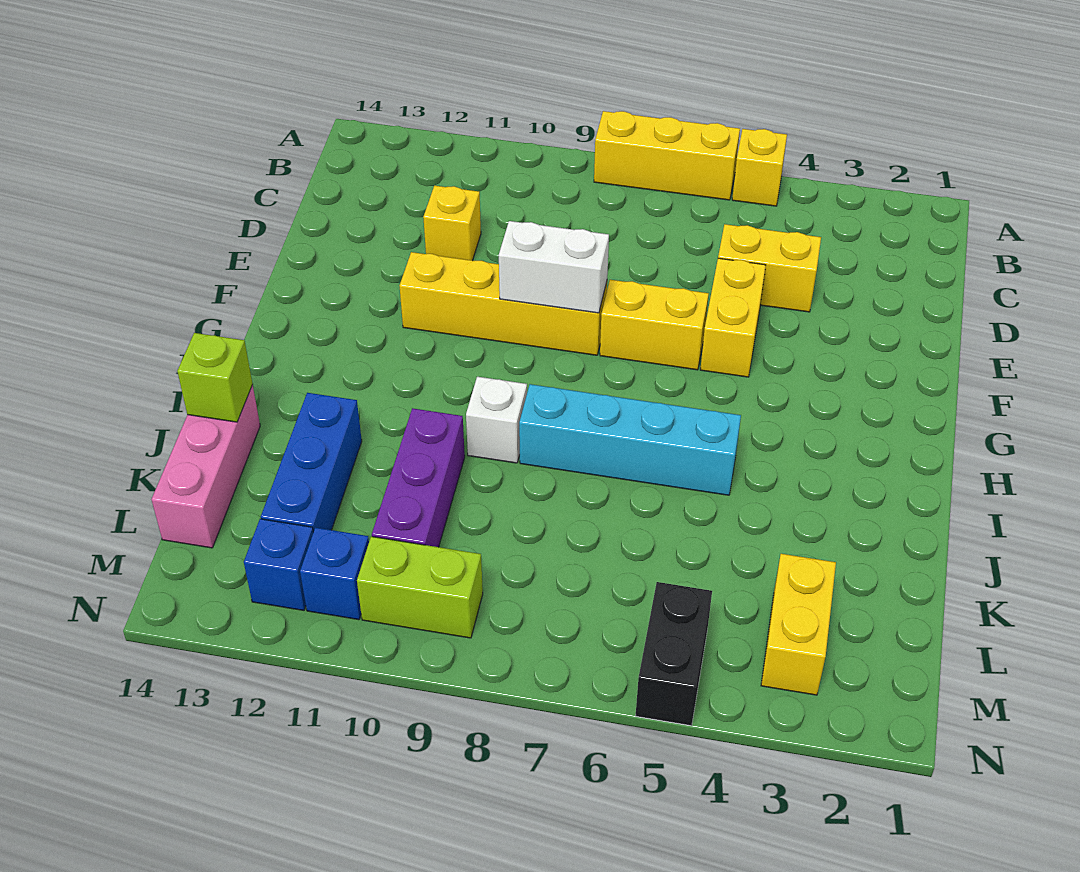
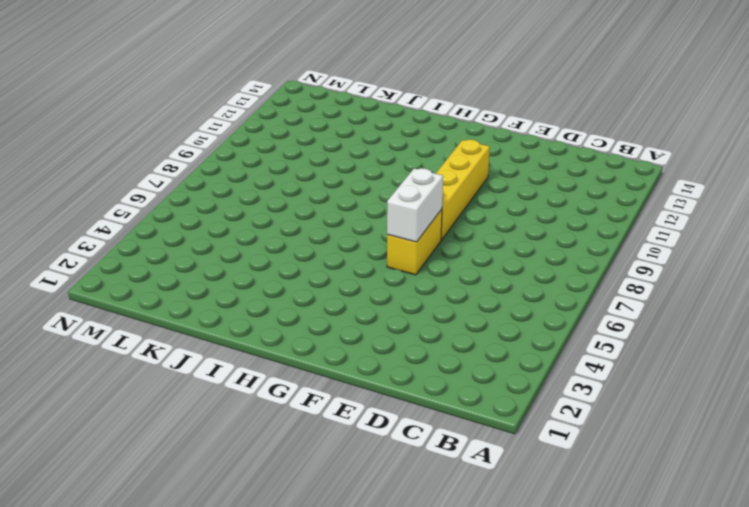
white brick F6:F7 level 2 -> white brick F8:F9 level 2
none -> yellow brick A5 level 1
none -> yellow brick A6:A8 level 1
none -> yellow brick D4:D5 level 1

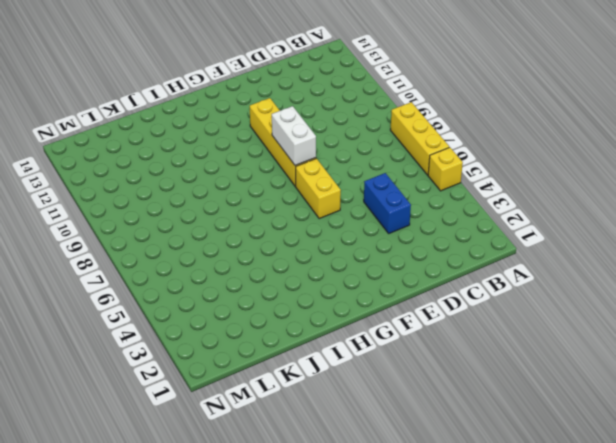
blue brick D4:D5 level 1 -> yellow brick D4:D5 level 1
none -> yellow brick D11 level 1
none -> yellow brick E5:F5 level 1
none -> cyan brick I5:I8 level 1

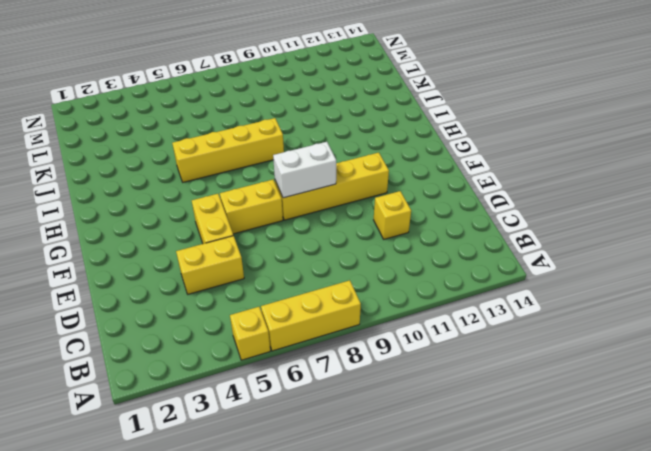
yellow brick I5:I8 level 1 -> cyan brick I5:I8 level 1
none -> white brick I9 level 1
none -> purple brick J10:L10 level 1
none -> blue brick J12:L12 level 1

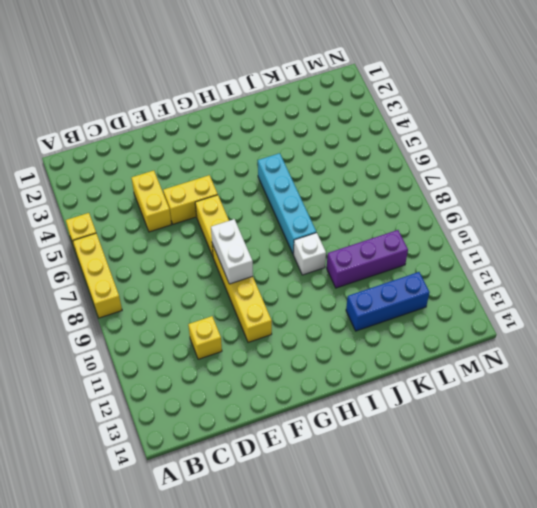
none -> pink brick J14:L14 level 1
none -> yellow brick L3:M3 level 1
none -> black brick M5:N5 level 1

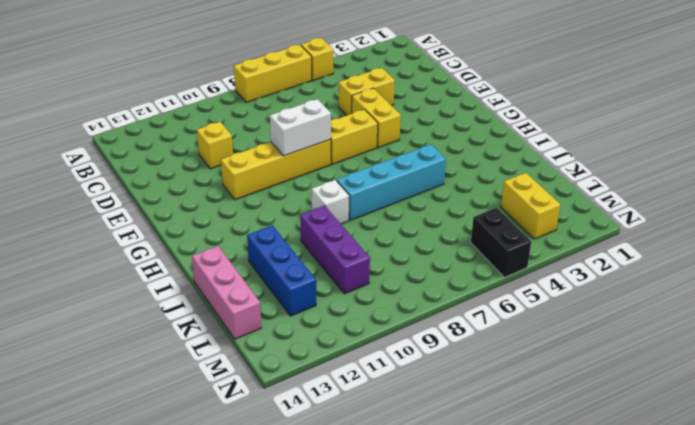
none -> lime brick M9:M10 level 1
none -> blue brick M11 level 1
none -> blue brick M12 level 1

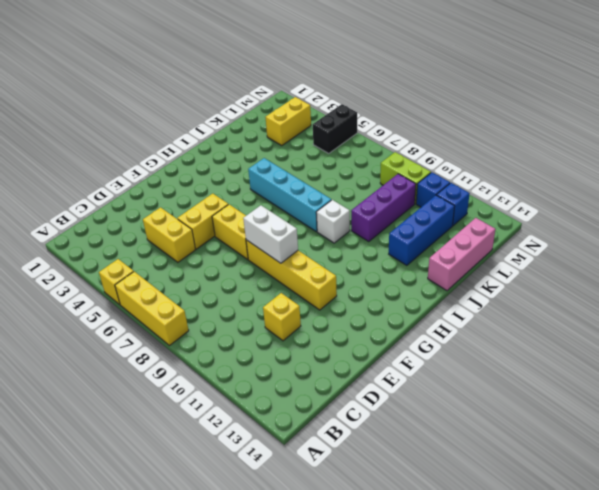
none -> lime brick J14 level 2

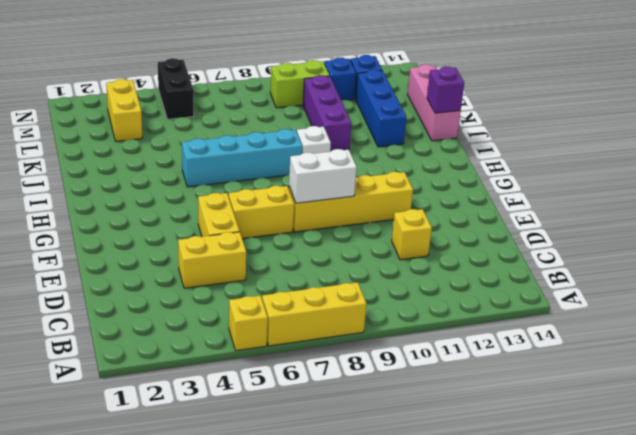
purple brick J14 level 2 -> lime brick J14 level 2

